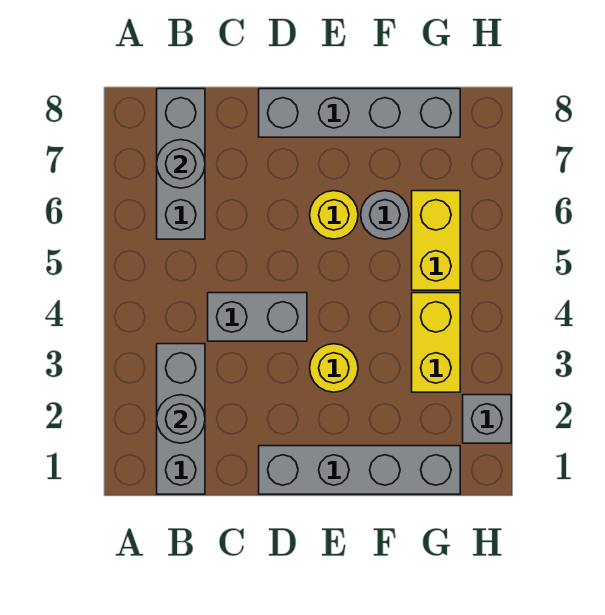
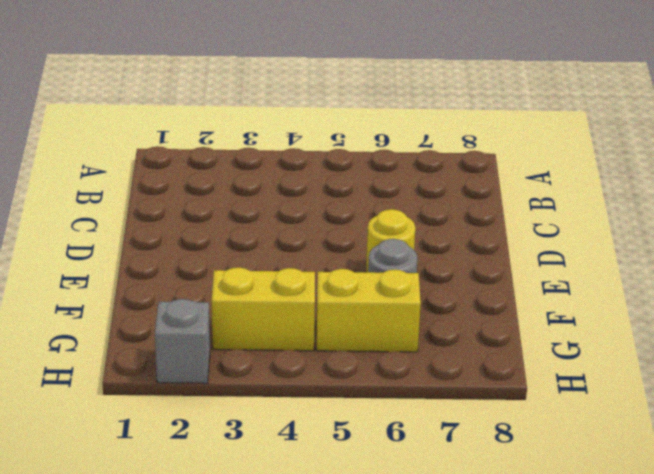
none -> grey brick B1:B3 level 1
none -> grey brick B6:B8 level 1
none -> grey brick C4:D4 level 1

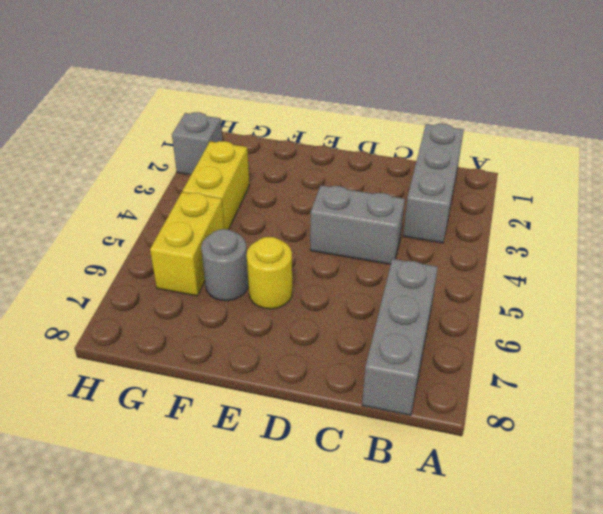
none -> grey brick D1:G1 level 1
none -> grey brick D8:G8 level 1
none -> yellow round brick E3 level 1

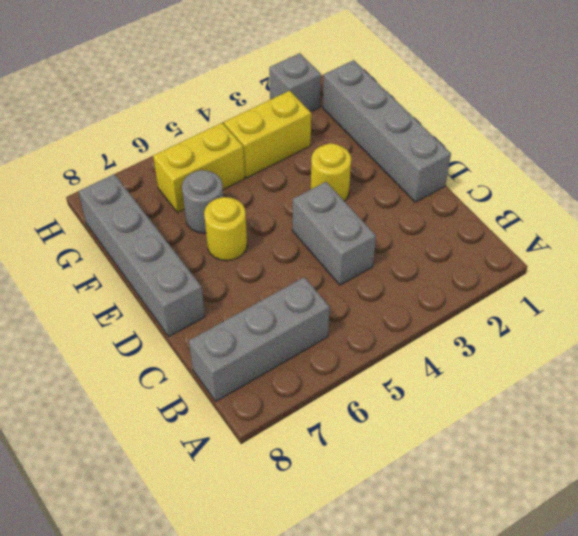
none -> grey brick B1:B3 level 1
none -> grey round brick B2 level 2
none -> grey round brick B7 level 2

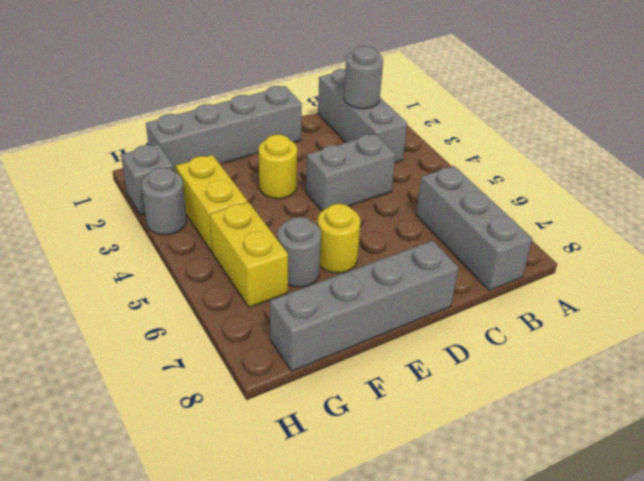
grey round brick H3 level 1 -> grey round brick B7 level 2

